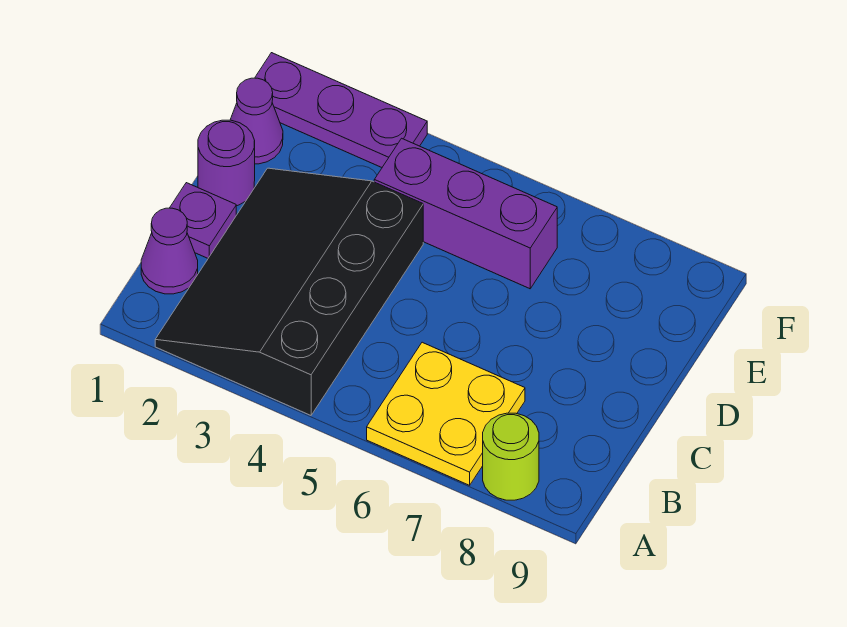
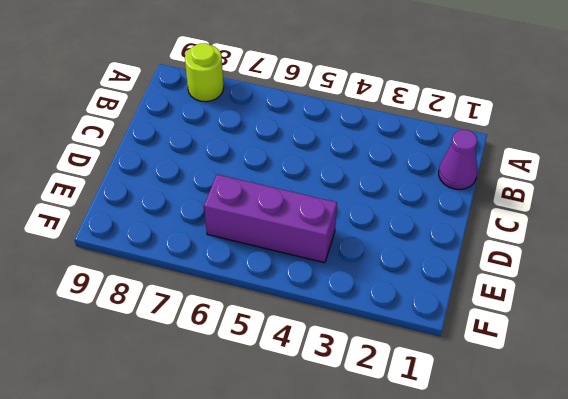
none -> black slope A2:D4 level 1 top 4
none -> yellow plate A6:B7 level 1

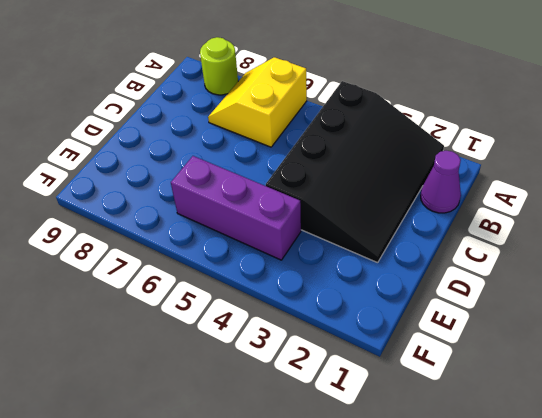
yellow slope A6:B7 level 1 top 6 -> yellow plate A6:B7 level 1
none -> purple plate C1 level 1
none -> purple round brick D1 level 1

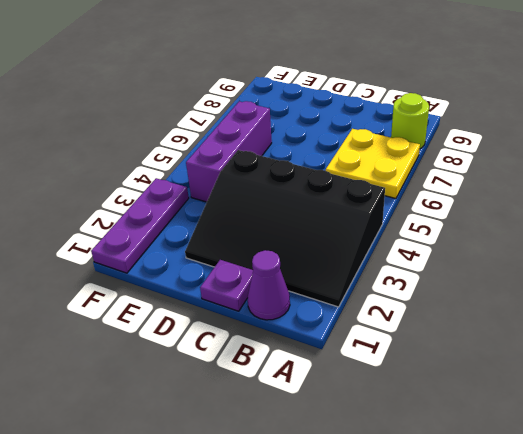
none -> purple round brick D1 level 1
none -> purple cone E1 level 1

